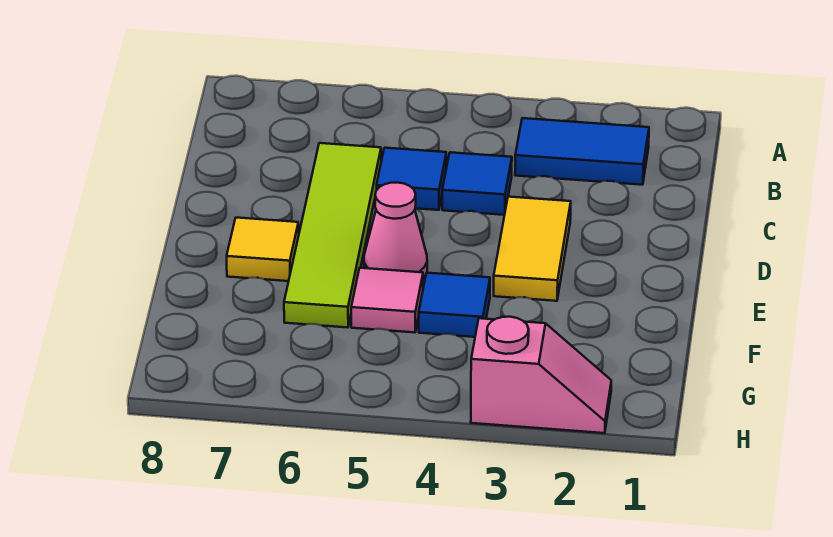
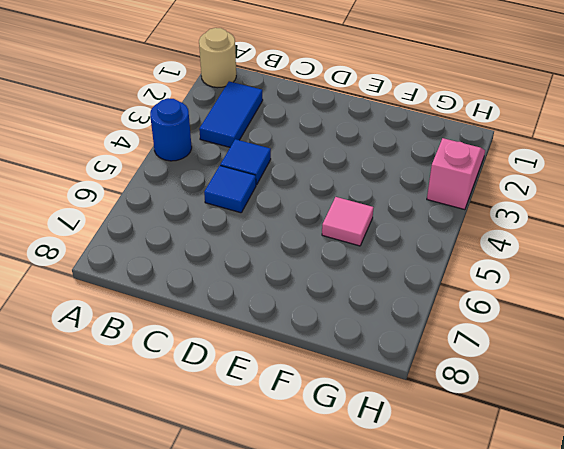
tan round brick A1 level 1 -> none
blue round brick A4 level 1 -> none
none -> lime tile C6:F6 level 1
none -> yellow tile D3:E3 level 1

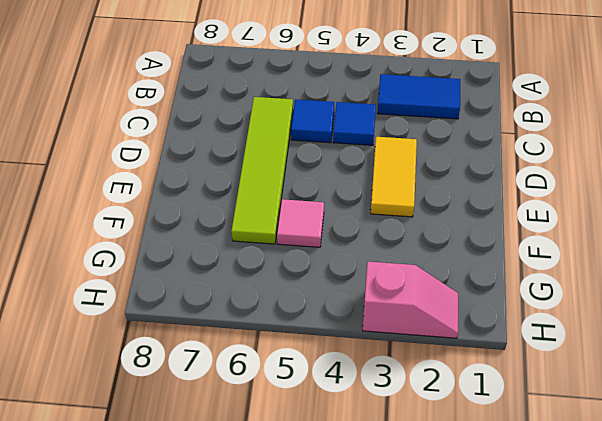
none -> pink cone E5 level 1
none -> yellow tile E7 level 1

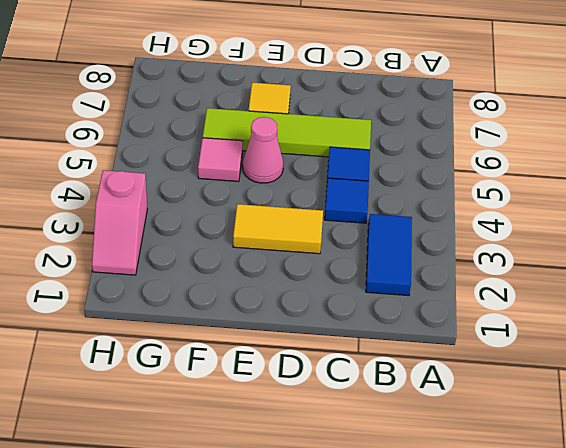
none -> blue tile F4 level 1

